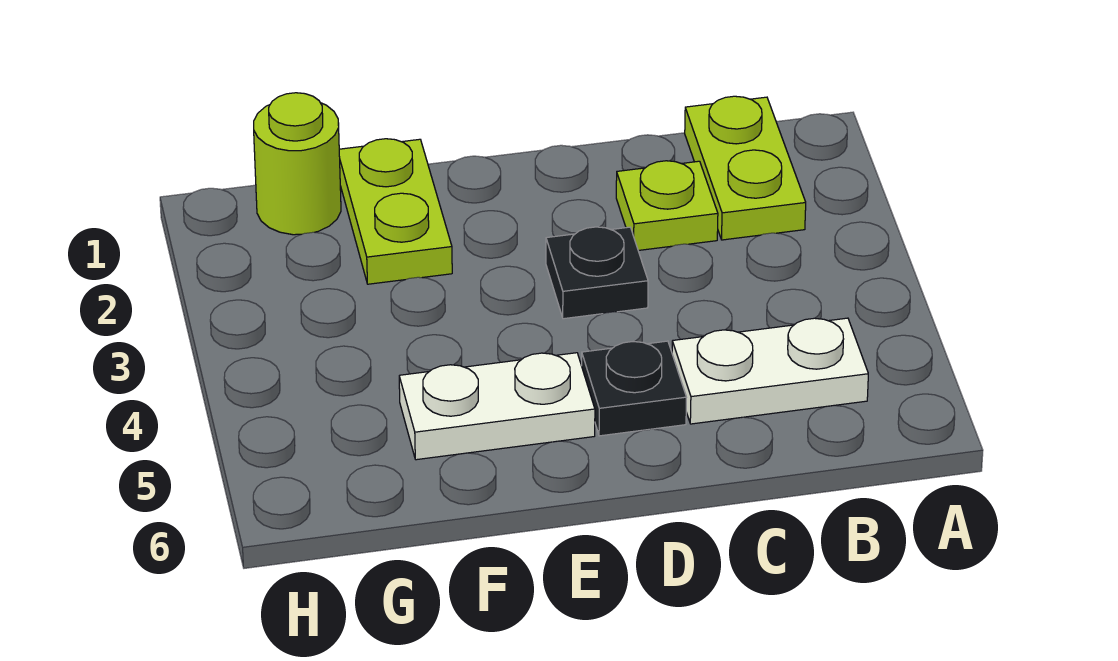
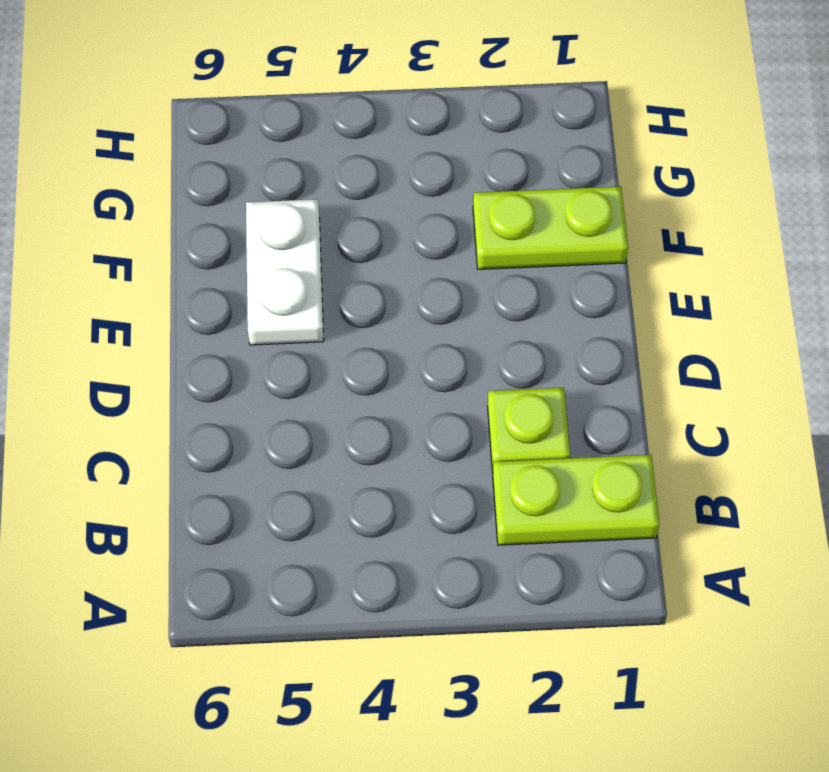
none -> white plate B5:C5 level 1
none -> black plate D3 level 1

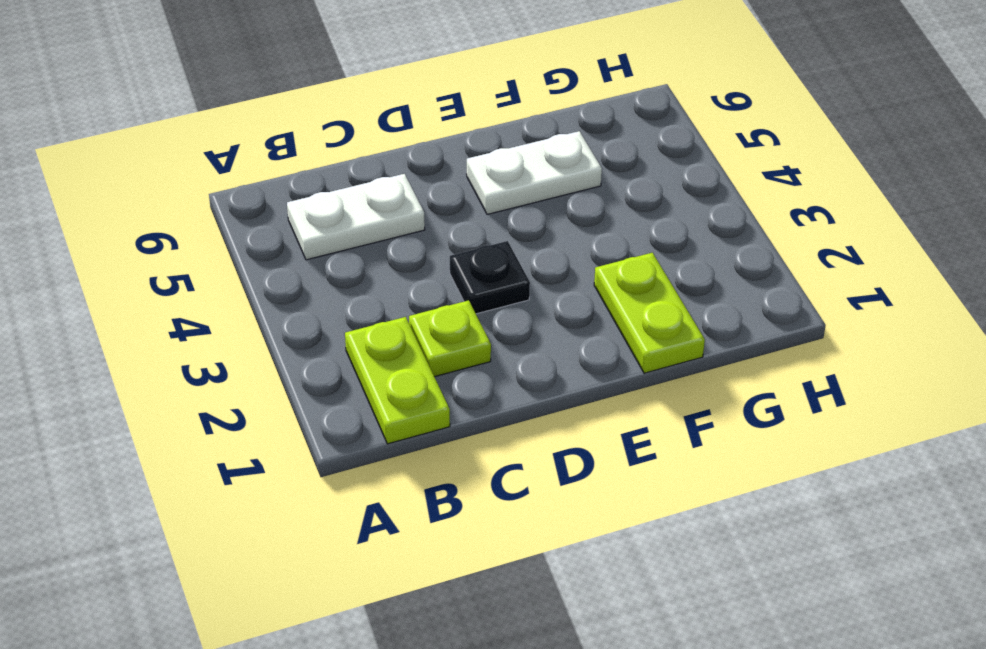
none -> black plate D5 level 1
none -> lime round brick G1 level 1

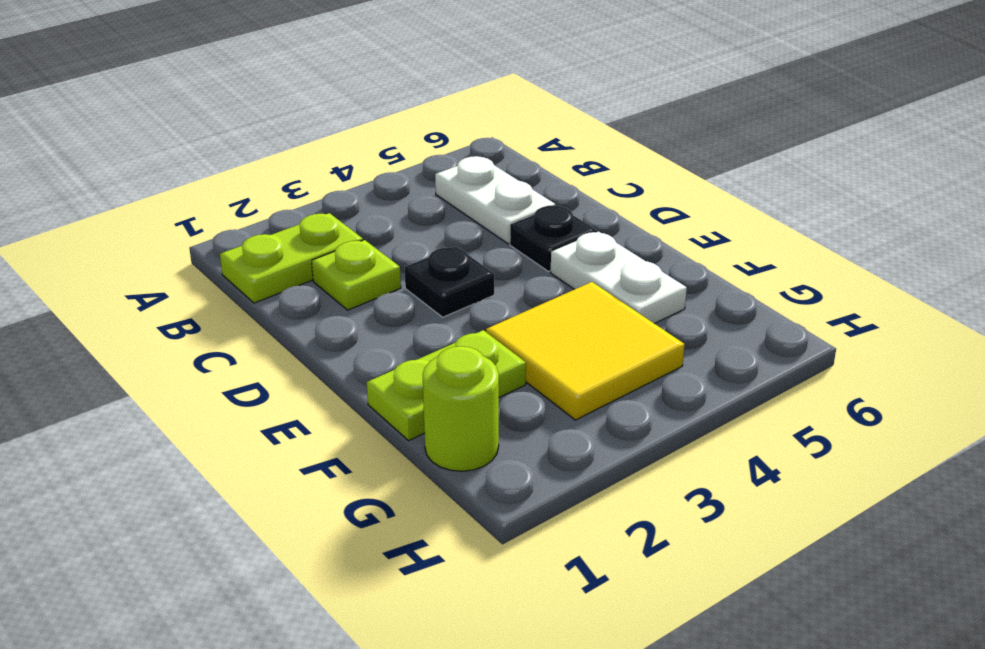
yellow tile F3:G4 level 1 -> none

